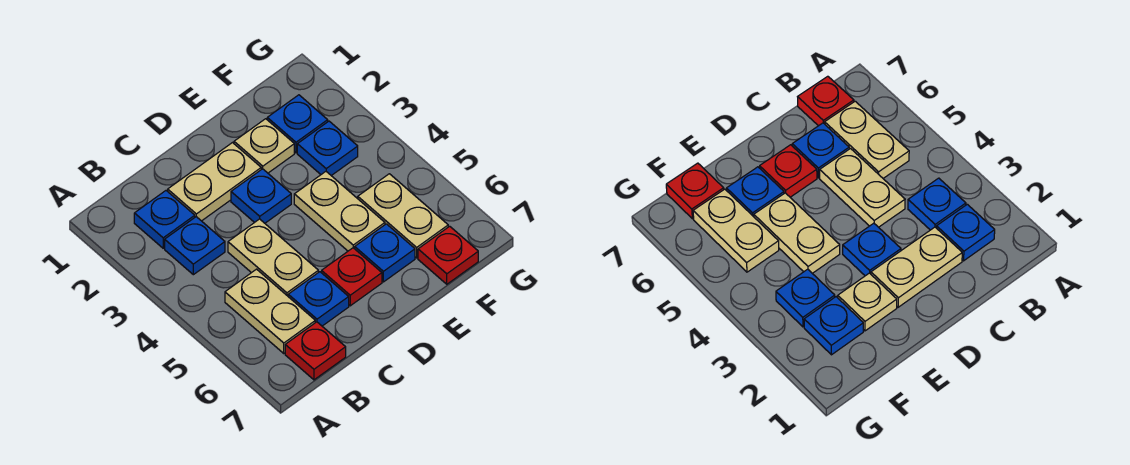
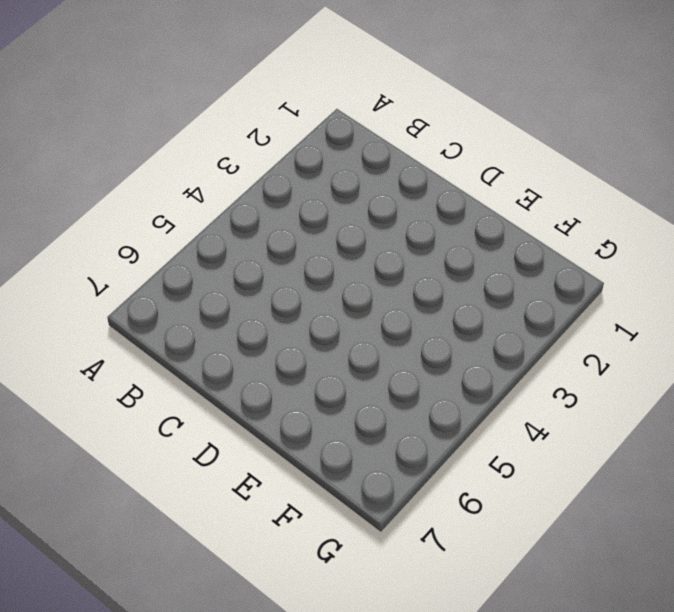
none -> blue plate B2 level 1
none -> blue plate B3 level 1
none -> tan plate B5:B6 level 1

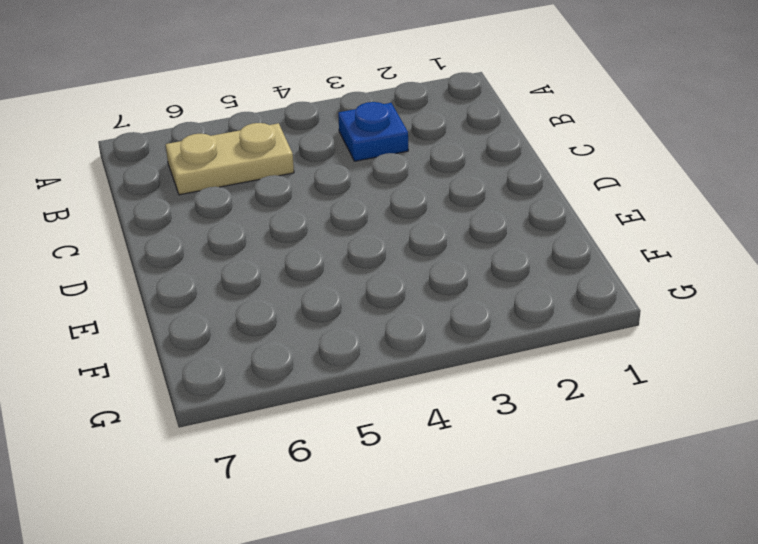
none -> blue plate B2 level 1
none -> red plate B7 level 1
none -> tan plate C2:D2 level 1

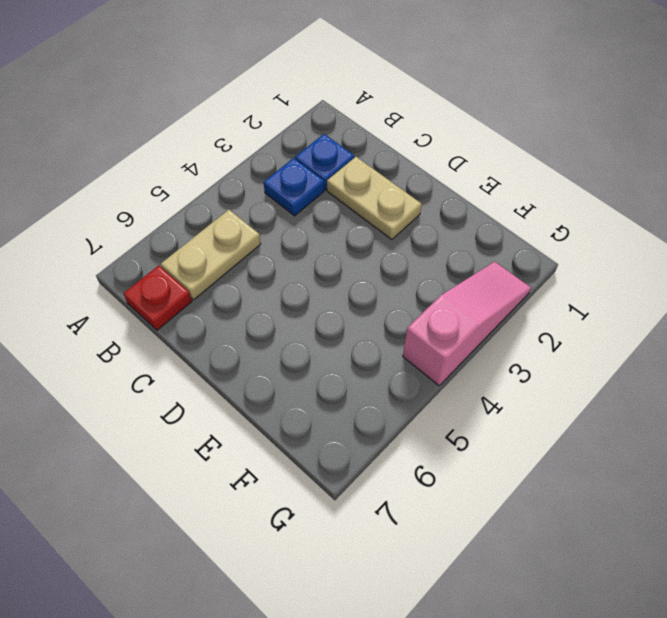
pink slope G2:G4 level 1 top 4 -> none
none -> tan plate C4:C5 level 1
none -> blue plate C6 level 1
none -> blue plate D3 level 1

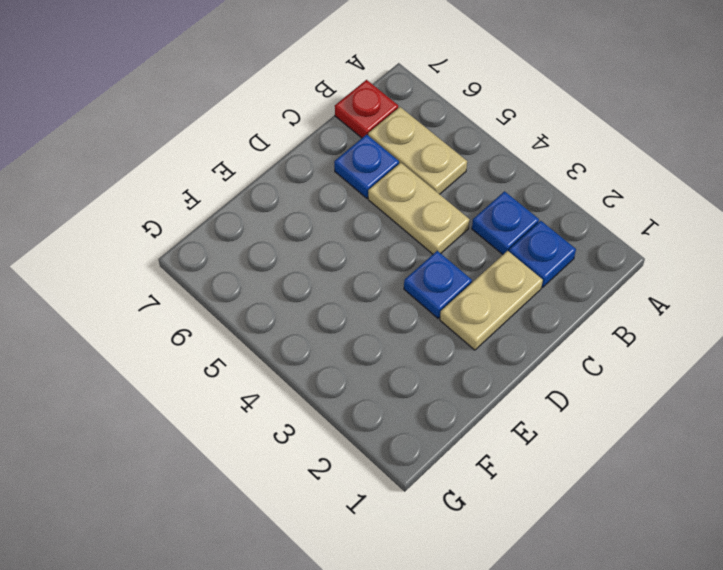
none -> red plate D6 level 1
none -> tan plate E2 level 1
none -> tan plate E4:E5 level 1

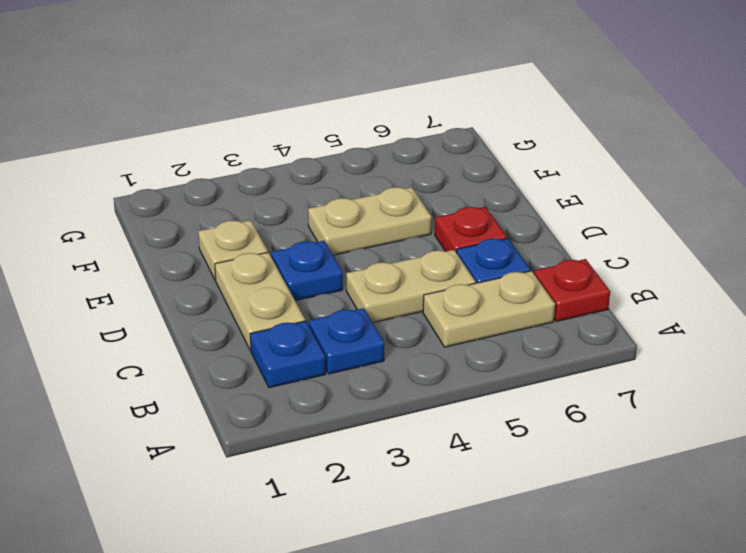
none -> blue plate E6 level 1
none -> blue plate F2 level 1
none -> blue plate F3 level 1

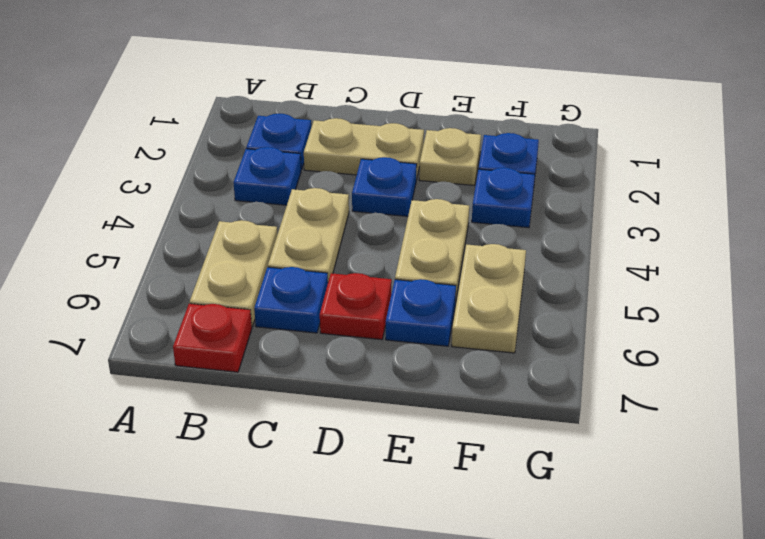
none -> red plate F7 level 1

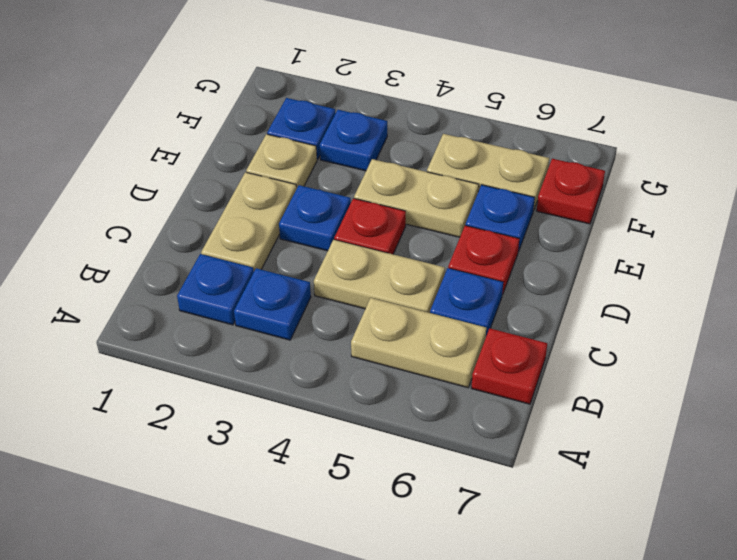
red plate D4 level 1 -> none

